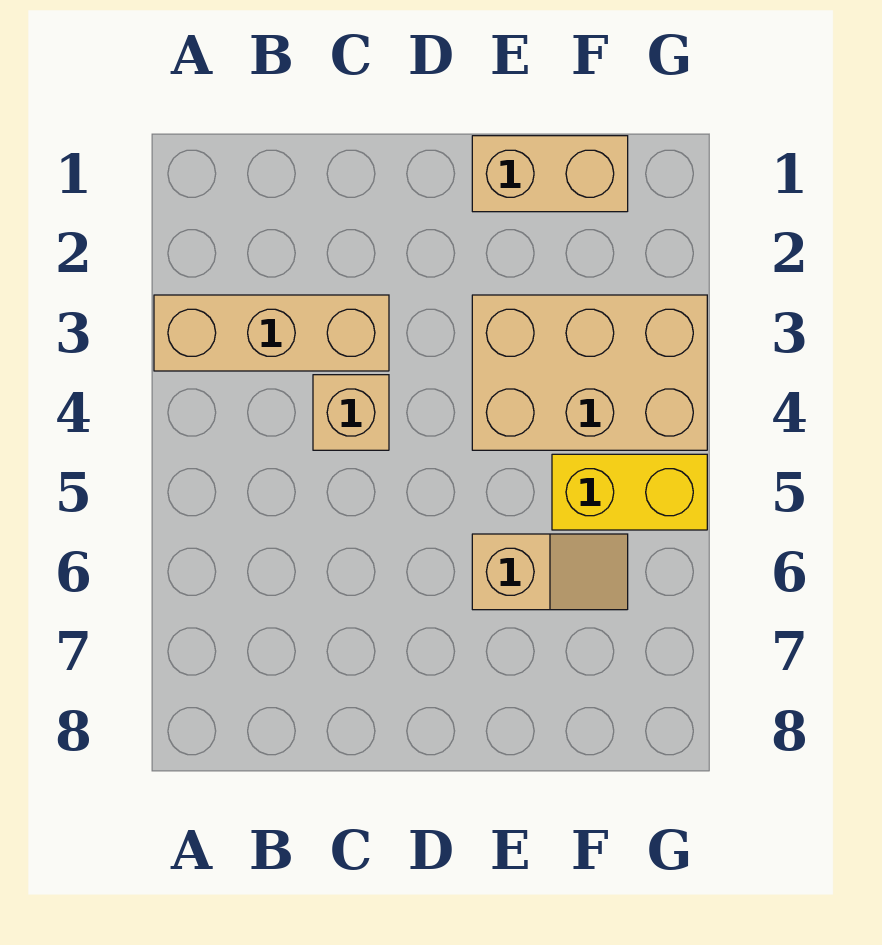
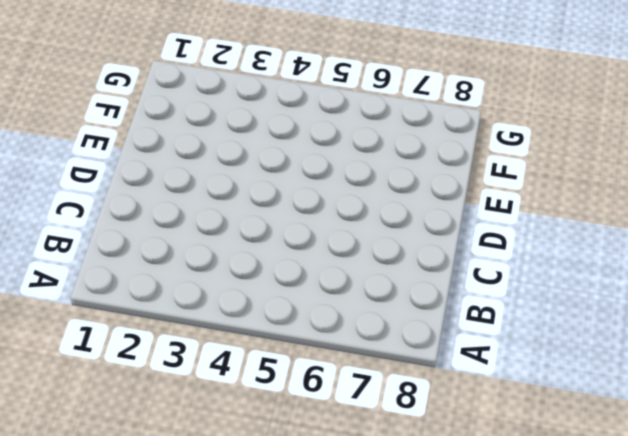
none -> tan brick A3:C3 level 1
none -> tan brick C4 level 1

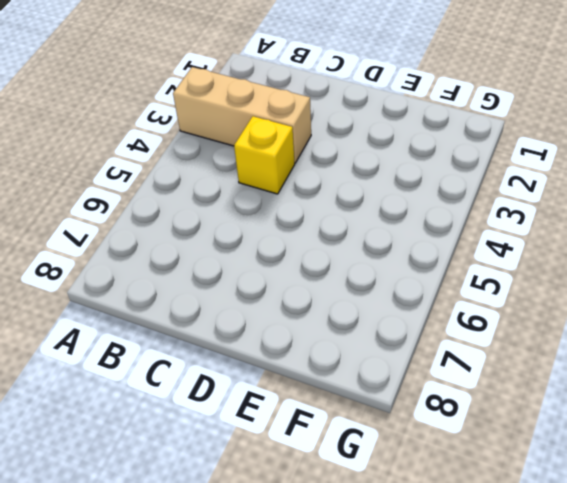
yellow brick C4 level 1 -> tan brick C4 level 1
none -> tan brick E1:F1 level 1
none -> tan brick E3:G4 level 1

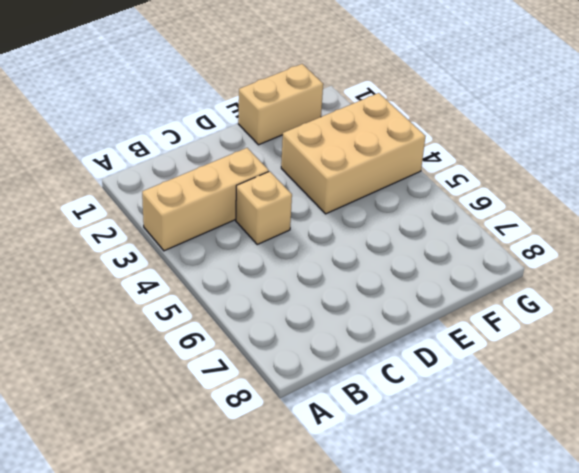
none -> tan slope E6:F6 level 1 top E
none -> yellow brick F5:G5 level 1

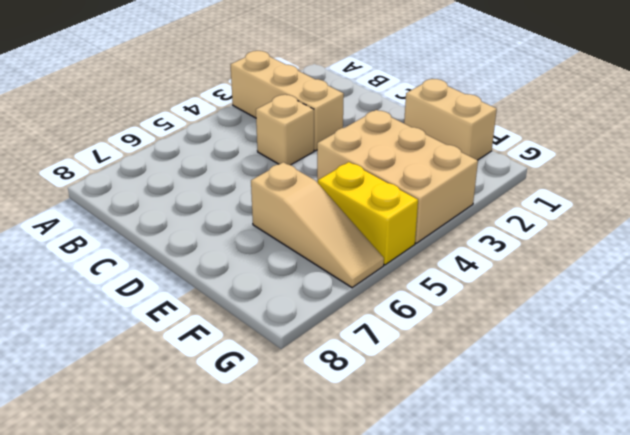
tan slope E6:G6 level 1 top E -> tan slope E6:F6 level 1 top E

